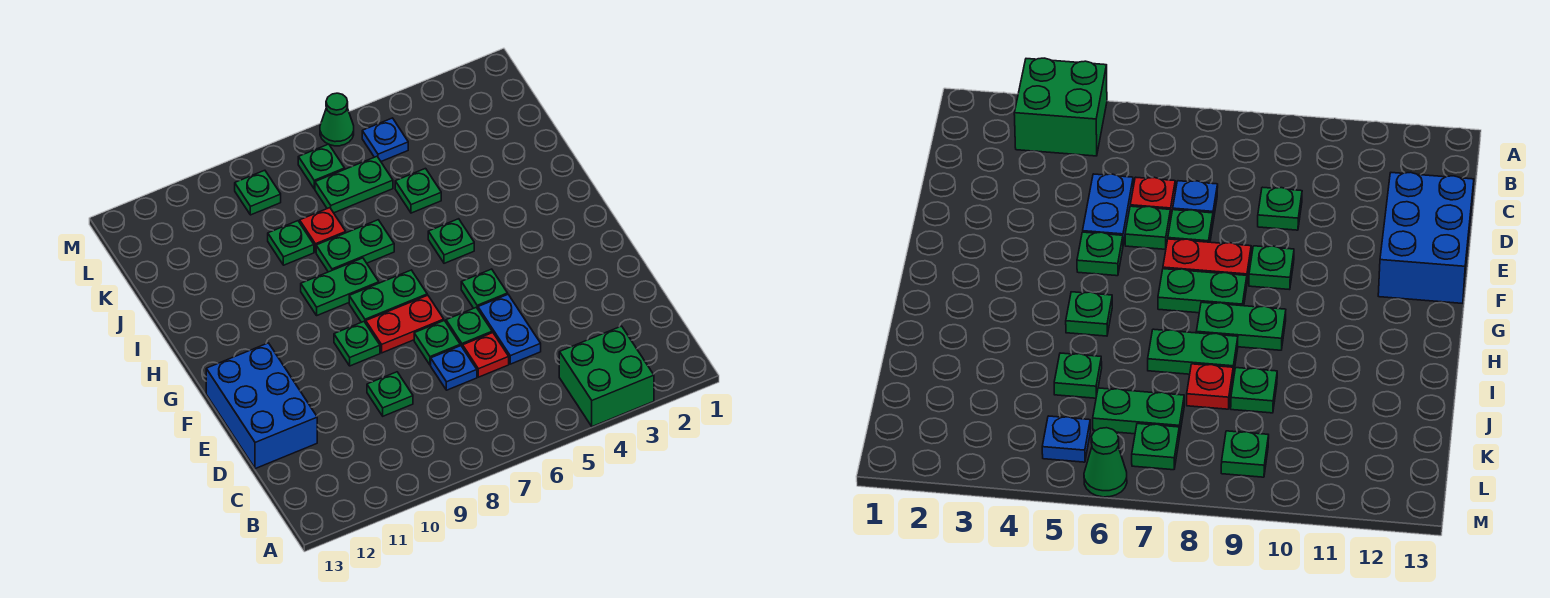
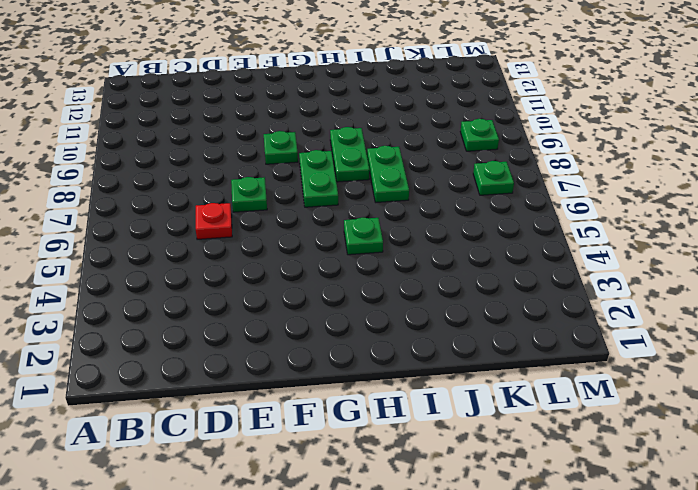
none -> green brick A3:B4 level 1
none -> blue plate D5:E5 level 1
none -> blue plate D7 level 1

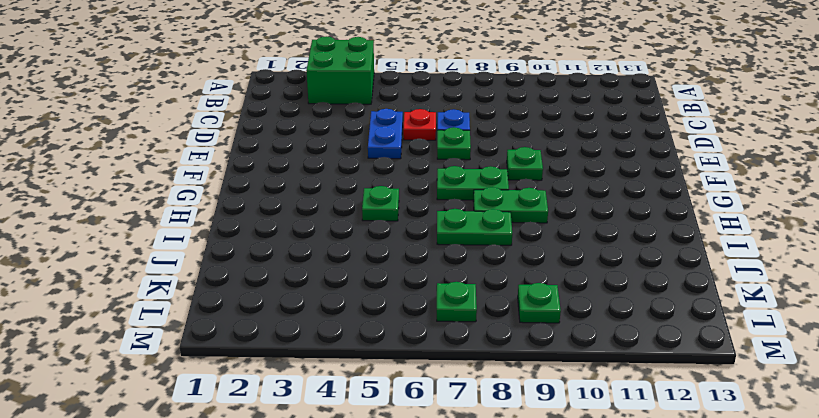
none -> green plate D9 level 1
none -> blue brick D12:F13 level 1
none -> green plate E6 level 1

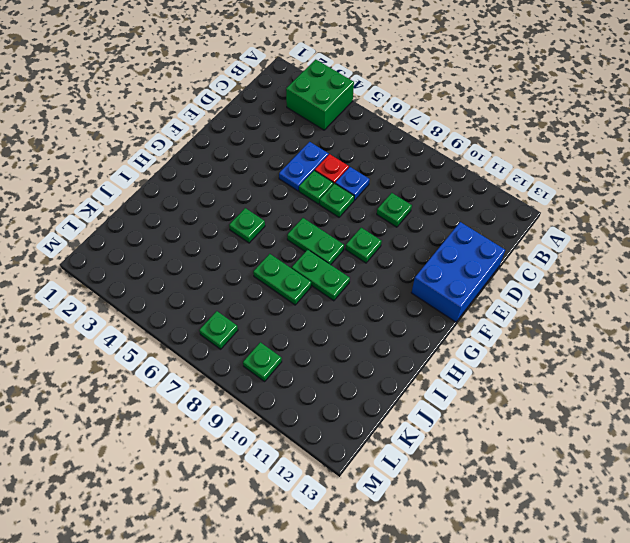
none -> green plate F5 level 1
none -> red plate F7:F8 level 1
none -> green plate J5 level 1

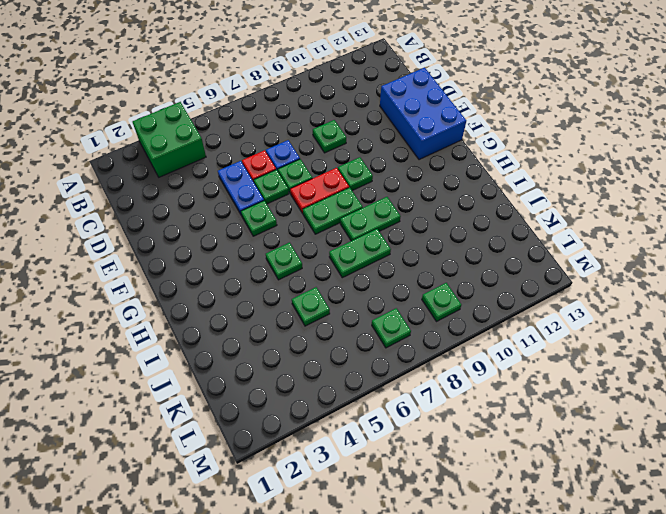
none -> red plate J8 level 1
none -> green plate J9 level 1
none -> green plate K6:K7 level 1

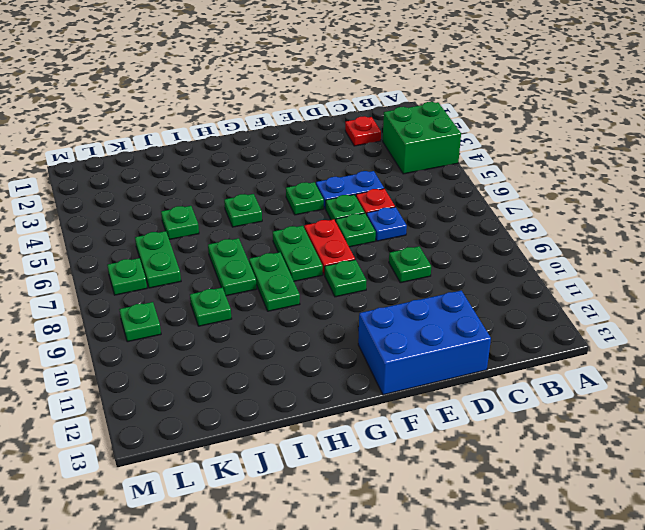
red plate C2 level 1 -> red plate J8 level 1
none -> blue plate L5 level 1
none -> green cone M6 level 1

